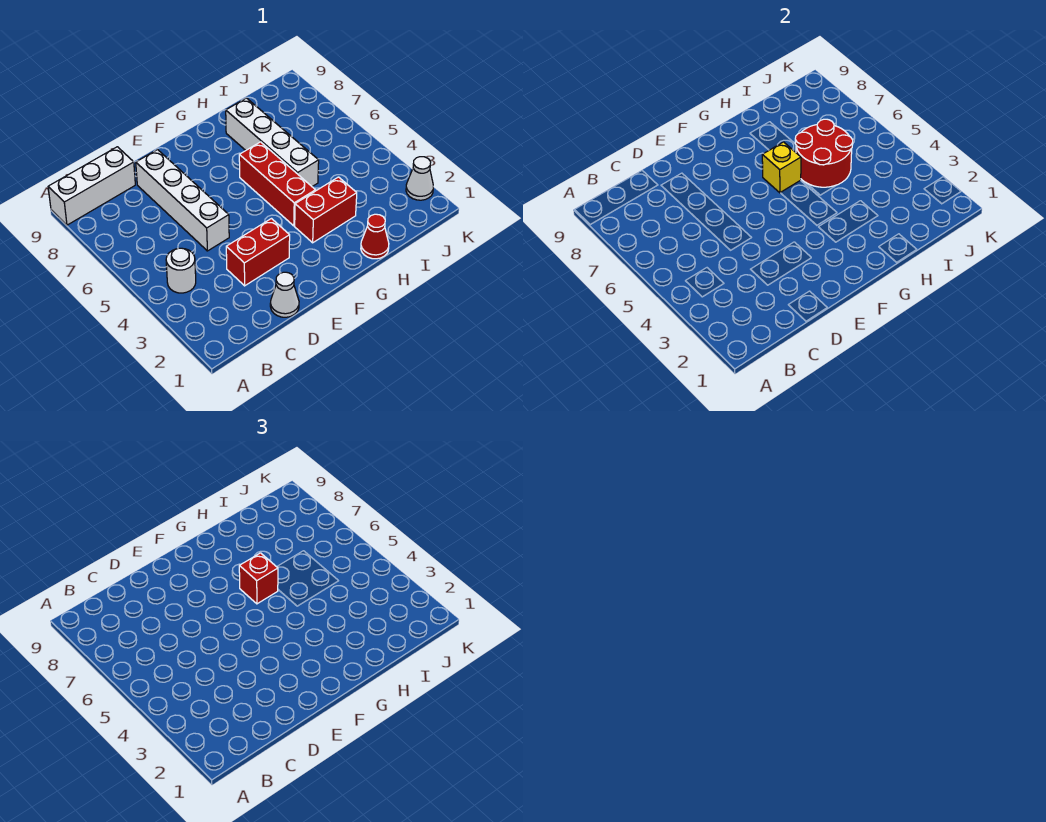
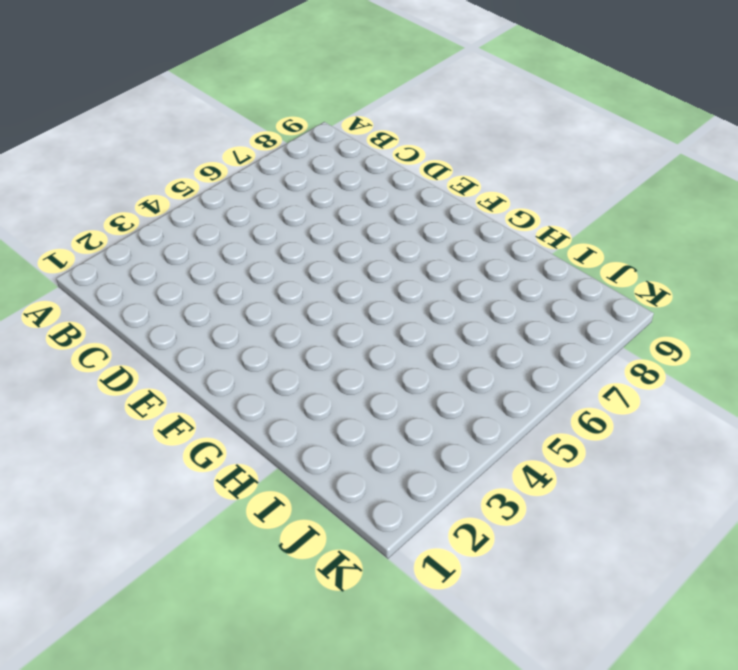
none -> white brick A9:C9 level 1
none -> white round brick B4 level 1
none -> white cone D1 level 1

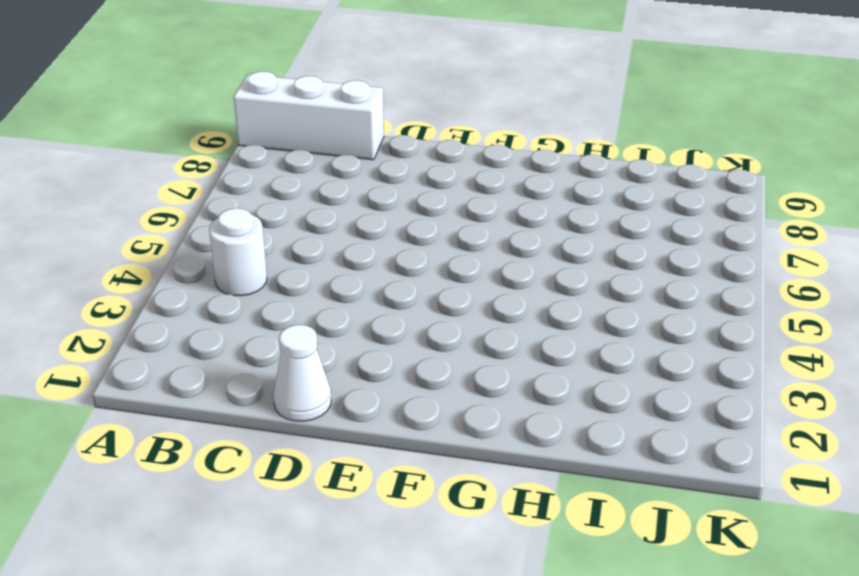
none -> red brick D3:E3 level 1
none -> white brick D5:D8 level 1
none -> red brick G3:H3 level 1

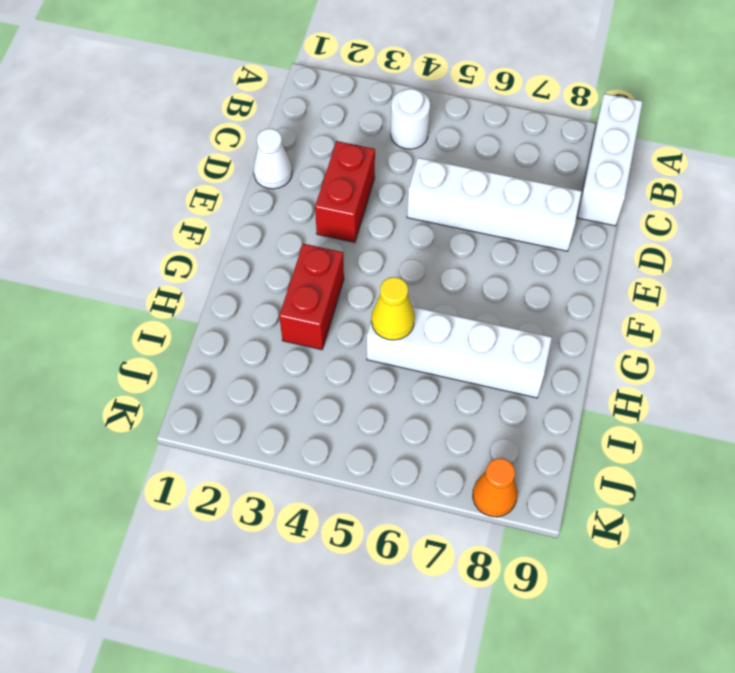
yellow cone H5 level 2 -> red round brick H5:I6 level 2
orange cone K8 level 1 -> none
none -> red brick G4:G6 level 1
none -> red cone H1 level 1
none -> white cone K2 level 1

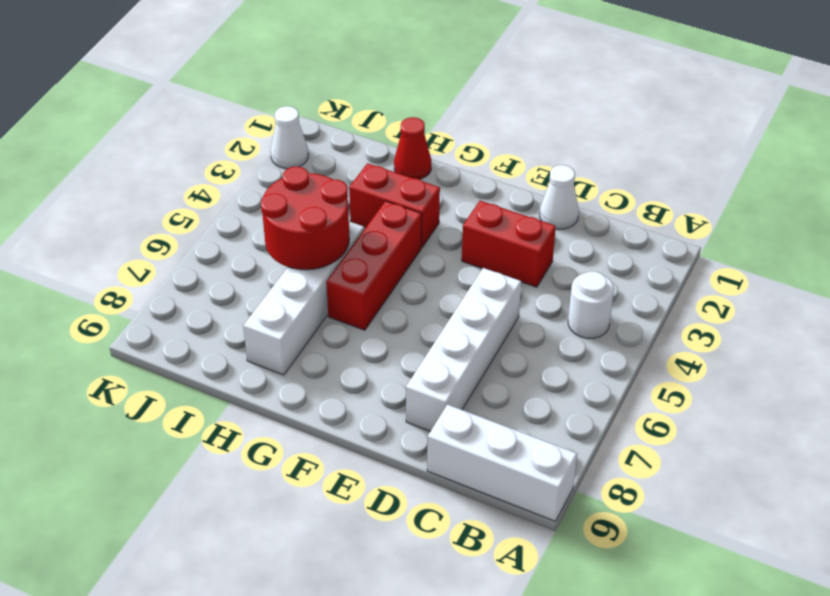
none -> yellow brick G6 level 2
none -> red brick G6 level 3

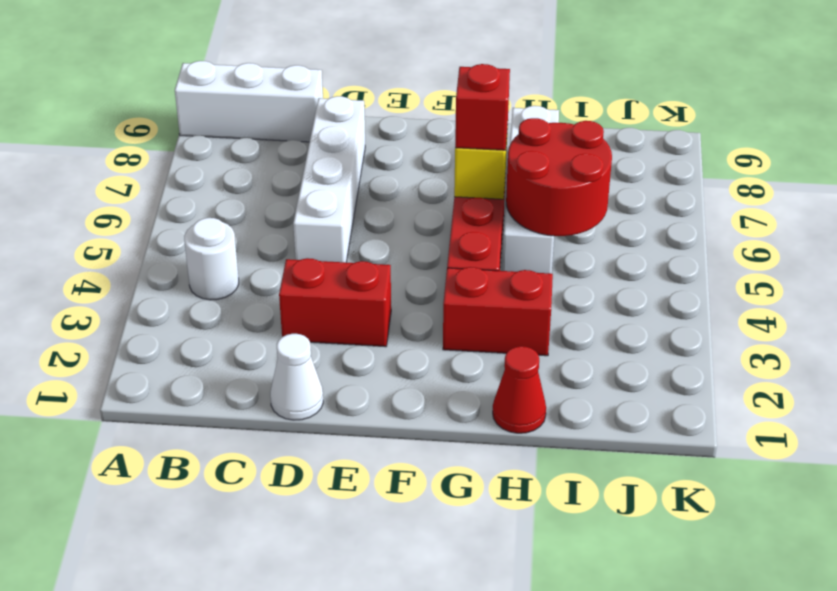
none -> white cone K2 level 1

